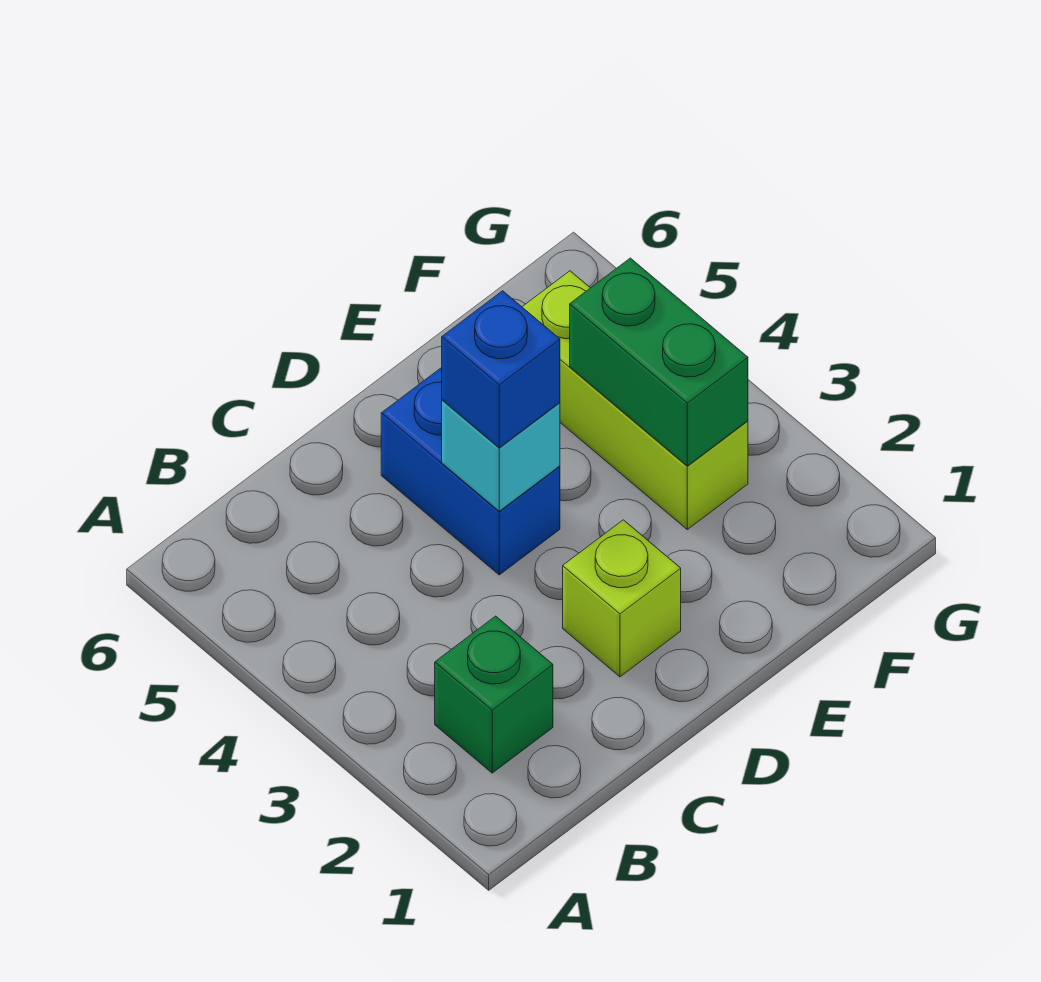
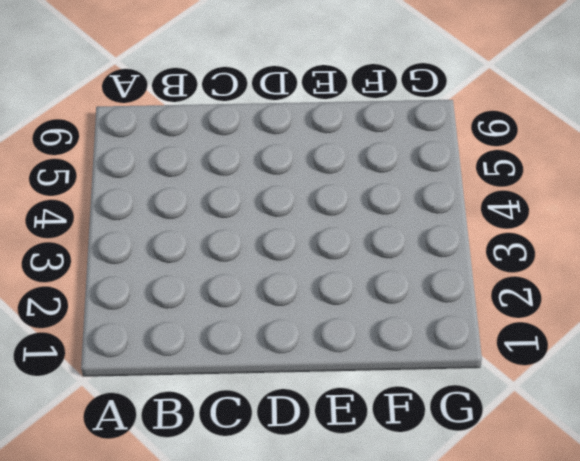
none -> green brick B2 level 1
none -> lime brick D2 level 1

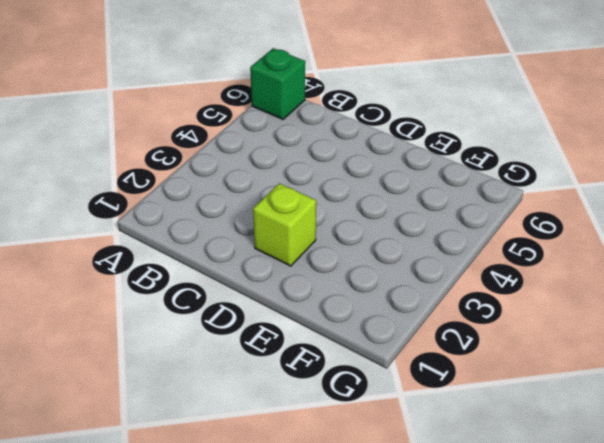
green brick A6 level 1 -> green brick B2 level 1
none -> blue brick D4:D5 level 1
none -> lime brick F3:F5 level 1

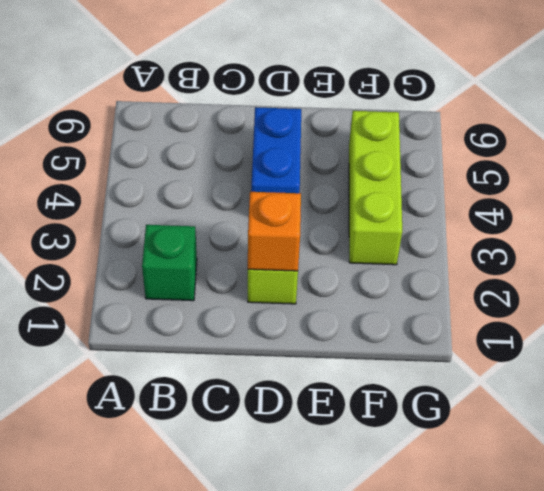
orange brick D2 level 2 -> none
none -> cyan brick D4 level 2
none -> green brick F3:F4 level 2

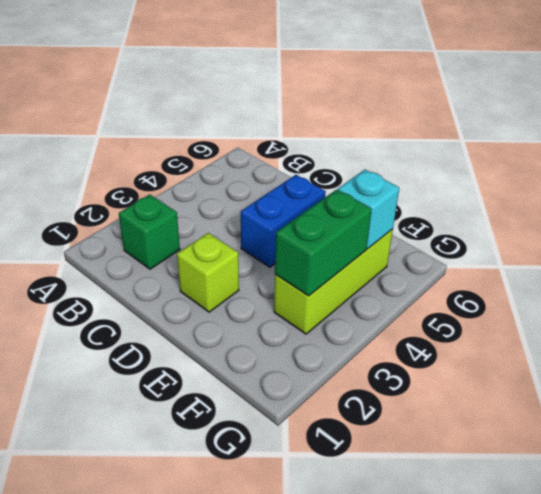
cyan brick F5 level 2 -> cyan brick D4 level 2
none -> blue brick D4 level 3

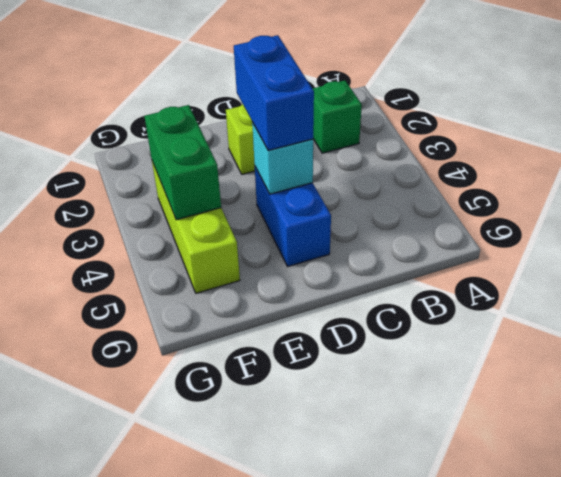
blue brick D3:D4 level 3 -> blue brick D4 level 3

